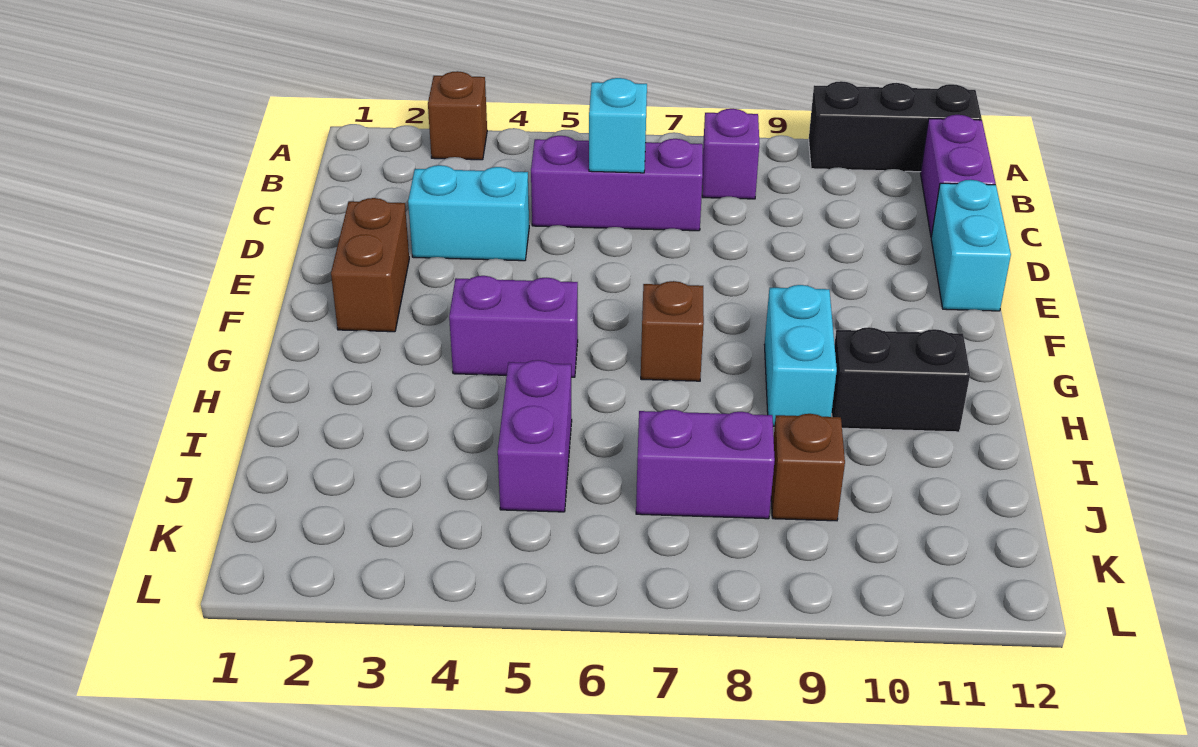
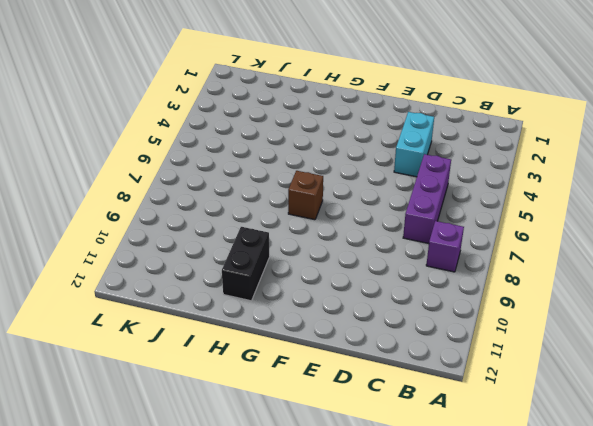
none -> brown brick A3 level 1
none -> black brick A10:A12 level 1
none -> purple brick B12:C12 level 1

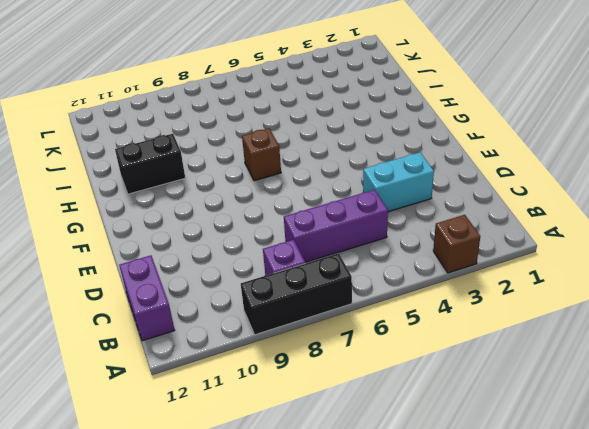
black brick A7:A9 level 1 -> black brick A10:A12 level 1
none -> cyan brick D12:E12 level 1
none -> brown brick E2:F2 level 1
none -> purple brick G4:G5 level 1

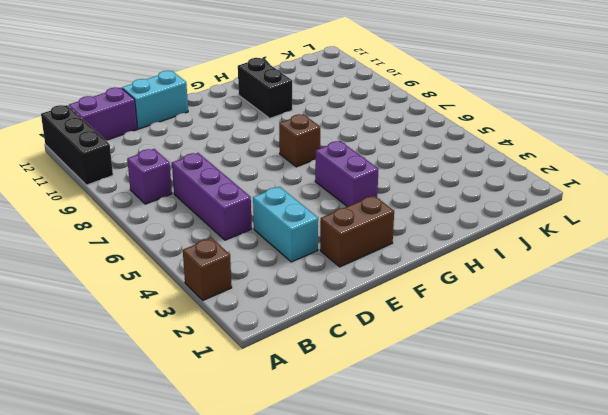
none -> cyan brick G9:H9 level 1
none -> purple brick I5:J5 level 1
none -> purple brick J7:J8 level 1

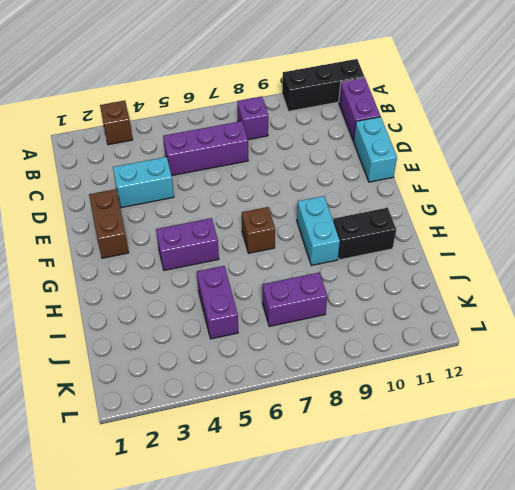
none -> brown brick J9 level 1
none -> cyan brick C6 level 2

